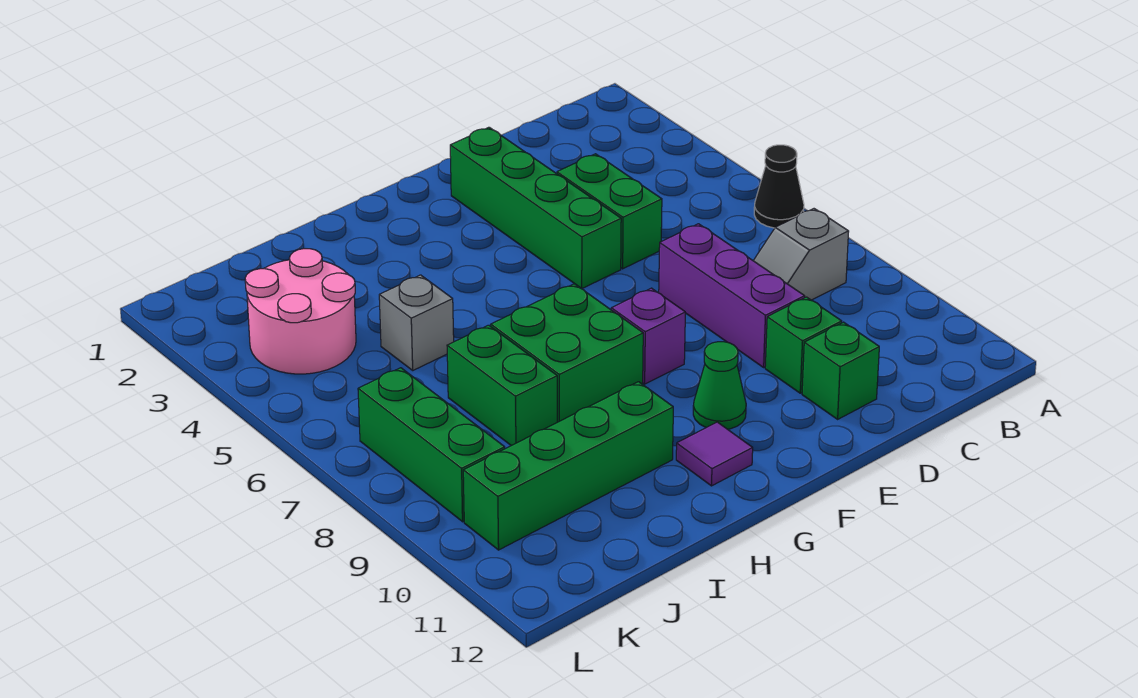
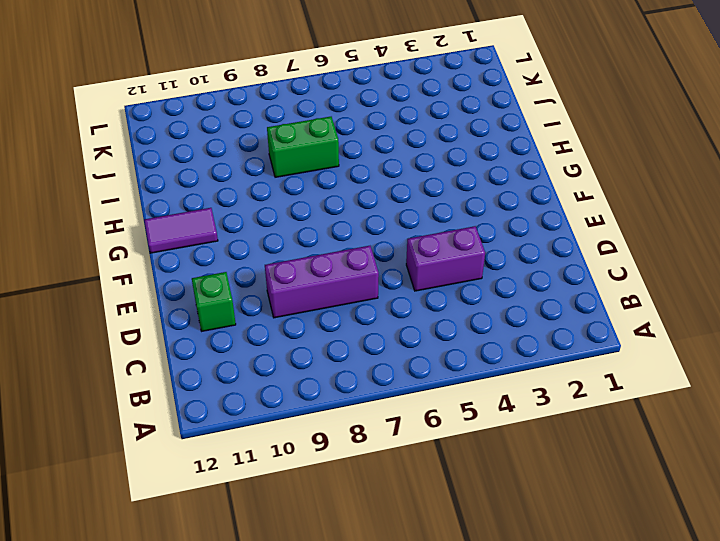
purple brick D4:D5 level 1 -> green brick D4:D5 level 1
purple tile G11:G12 level 1 -> purple tile G11 level 1
none -> black cone A6 level 1
none -> grey slope B8:C8 level 1 top B
none -> green brick D10 level 1

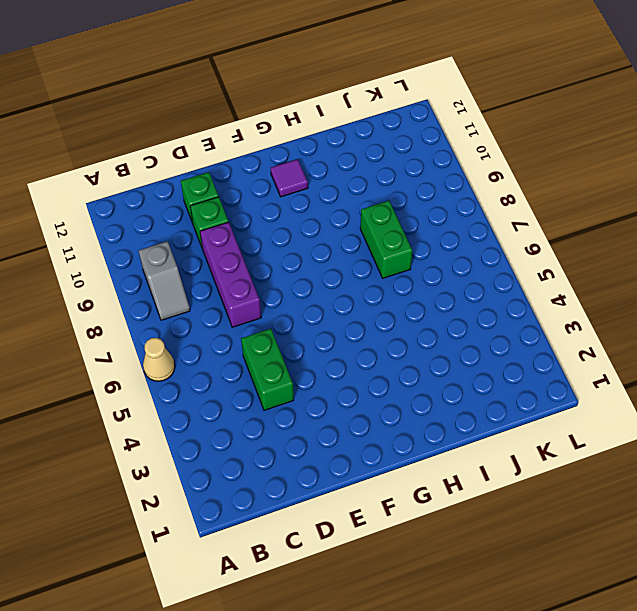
tan cone A6 level 1 -> black cone A6 level 1
grey slope B8:B9 level 1 top 9 -> grey slope B8:C8 level 1 top B
none -> green brick E2:E5 level 1
none -> purple brick F8 level 1
none -> green cone F10 level 1

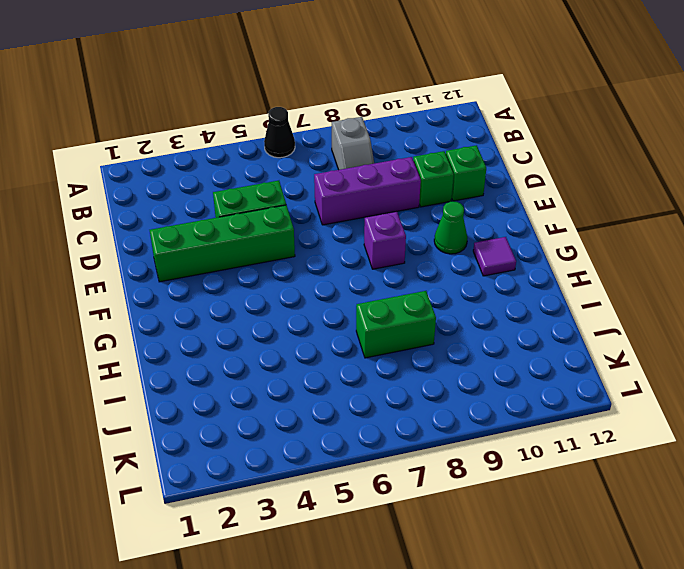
none -> green brick G7:H8 level 1
none -> green brick H10:K10 level 1
none -> grey brick I5 level 1

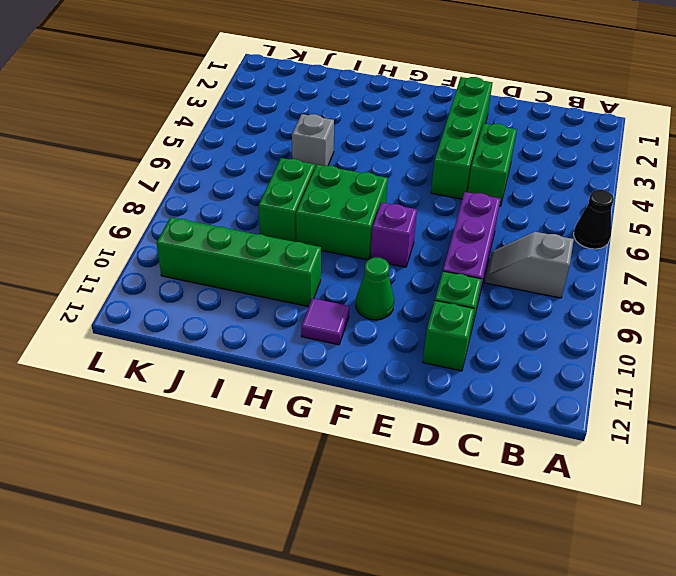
none -> pink round brick J3:K4 level 1
none -> green brick K7:K9 level 1

